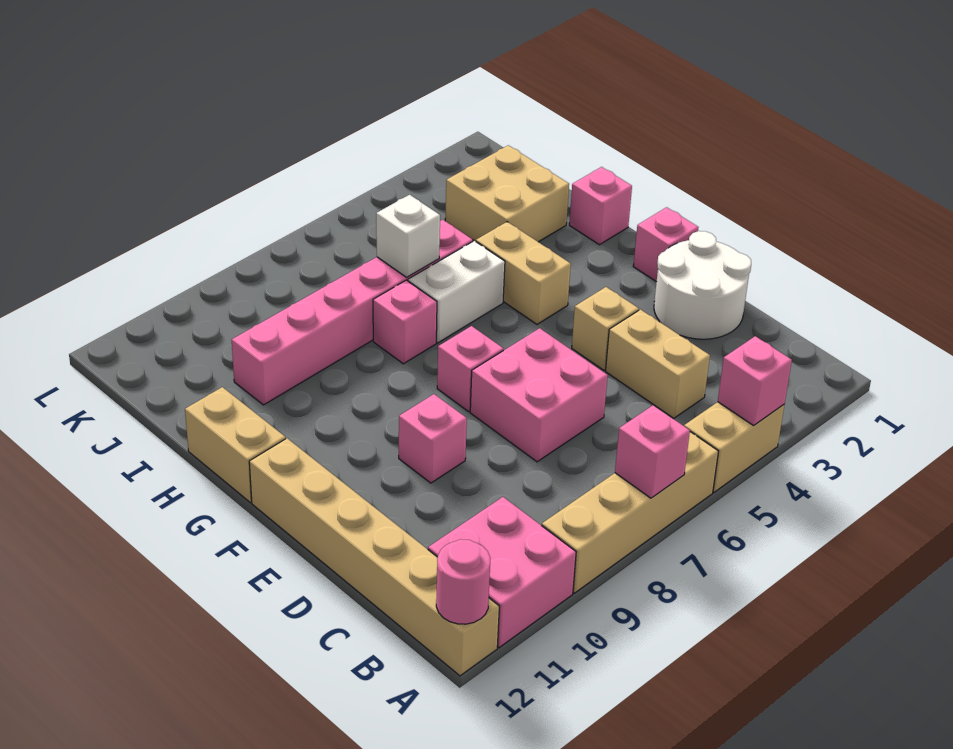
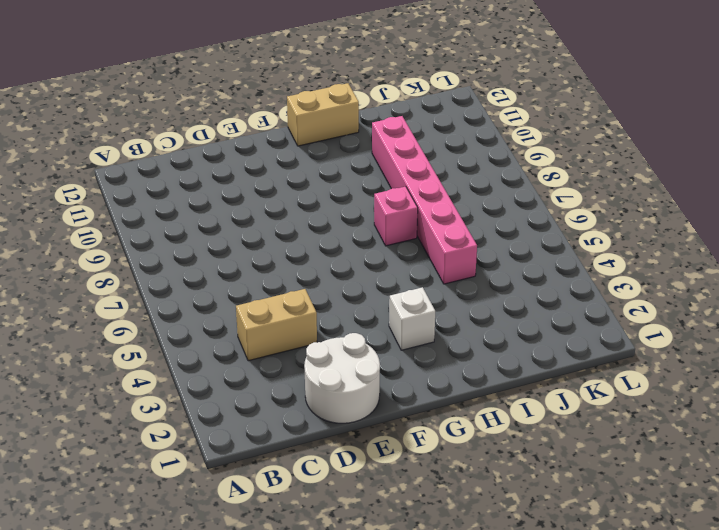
white brick G3 level 1 -> white brick I6 level 2
none -> tan brick A4:A5 level 1
none -> tan brick A6:A9 level 1
none -> pink brick A10:B11 level 1

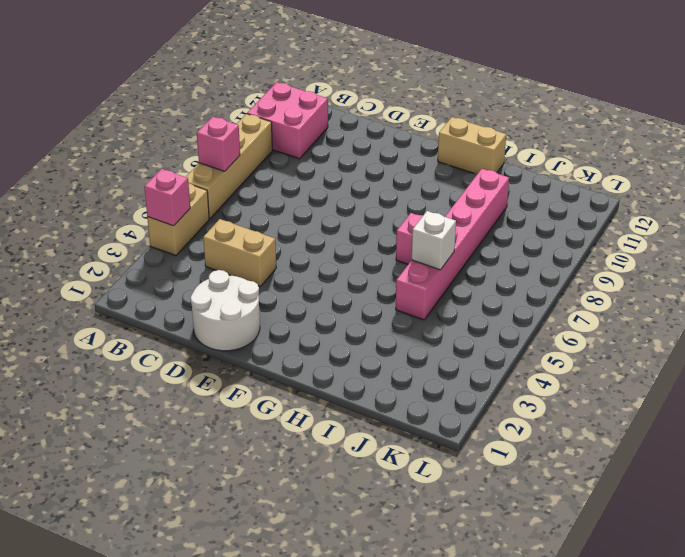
none -> tan brick A12:F12 level 1
none -> pink brick D6:E7 level 1
none -> tan brick E4 level 1

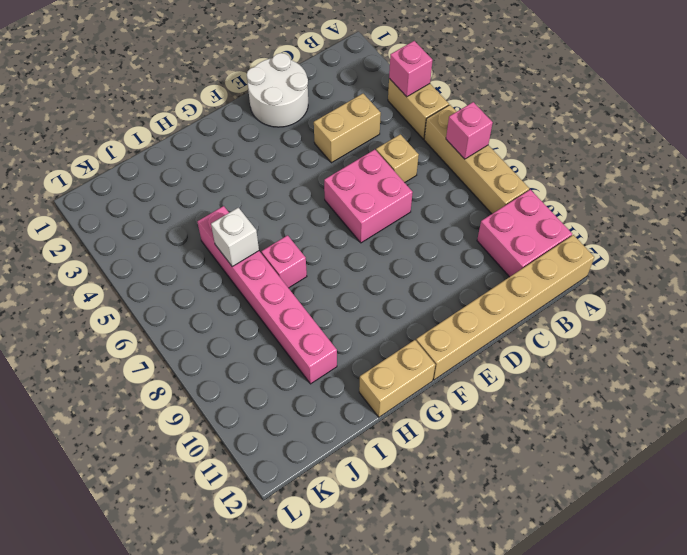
tan brick C6 level 1 -> tan brick E4 level 1
none -> pink brick E9 level 1
none -> pink brick F1 level 1
none -> pink brick F7 level 1

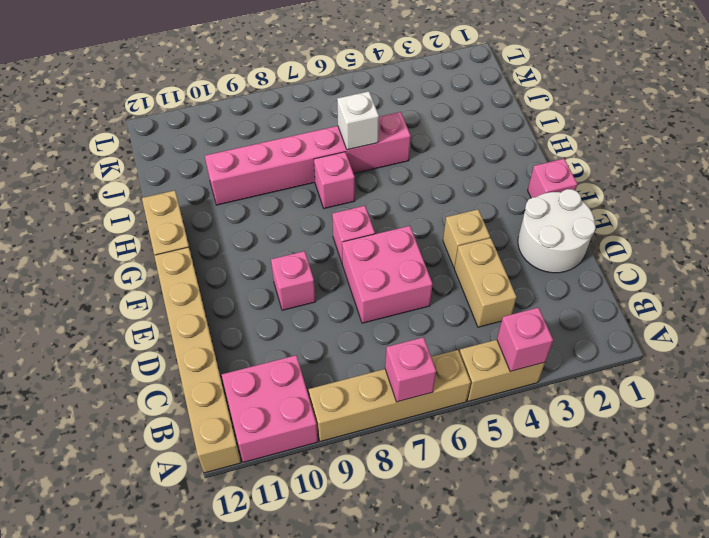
none -> tan brick G4:H4 level 1
none -> pink brick H1 level 1
none -> white brick H5:H6 level 1

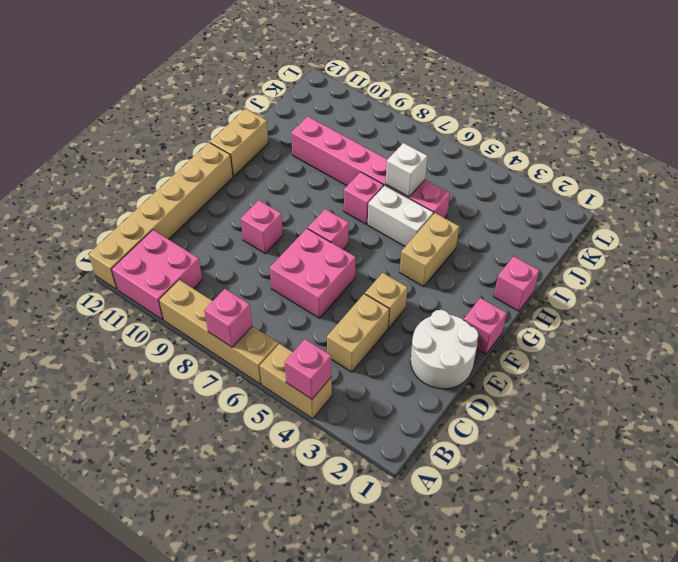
none -> tan brick I2:J3 level 1
none -> pink round brick A12 level 2

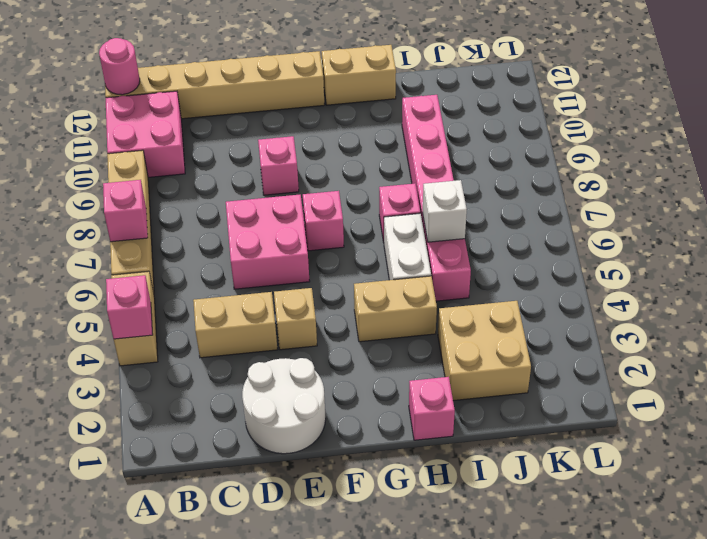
none -> pink brick F1 level 1

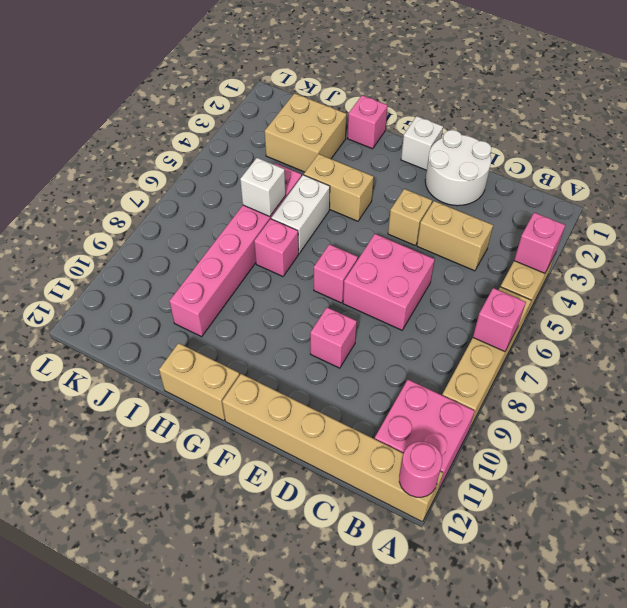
white brick F1 level 1 -> pink brick F1 level 1

